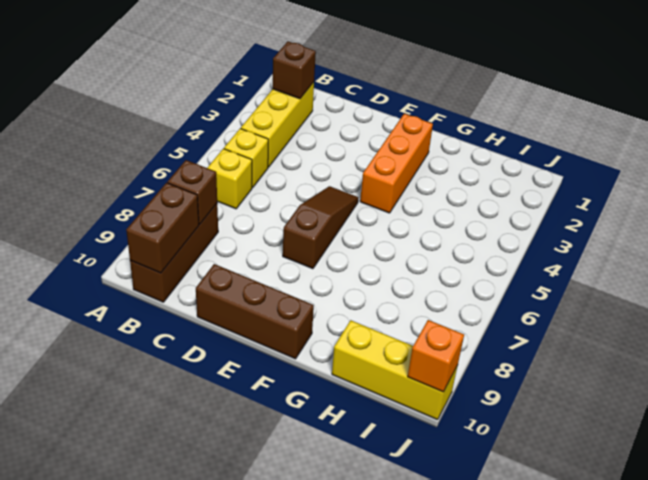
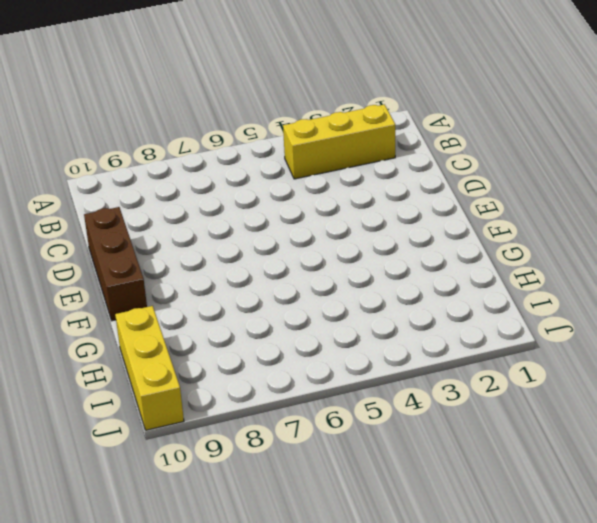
none -> yellow brick B5 level 1
none -> yellow brick B6 level 1
none -> brown brick B8:B10 level 1

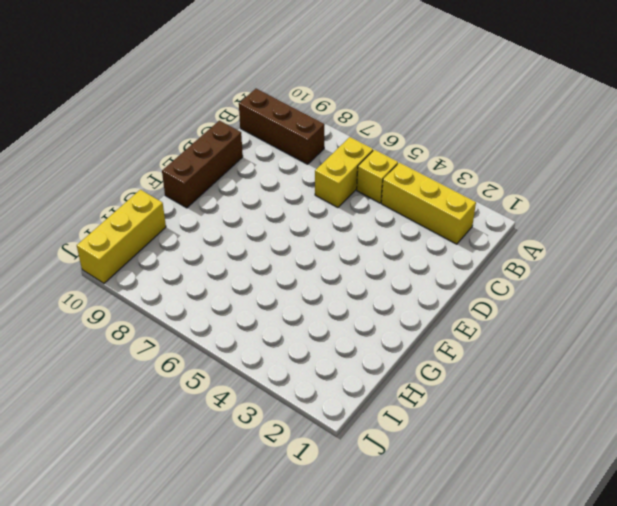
yellow brick B6:C6 level 1 -> yellow brick B6 level 1
none -> brown slope E5:E7 level 1 top 7
none -> orange brick F2:F4 level 1
none -> brown brick B2 level 2

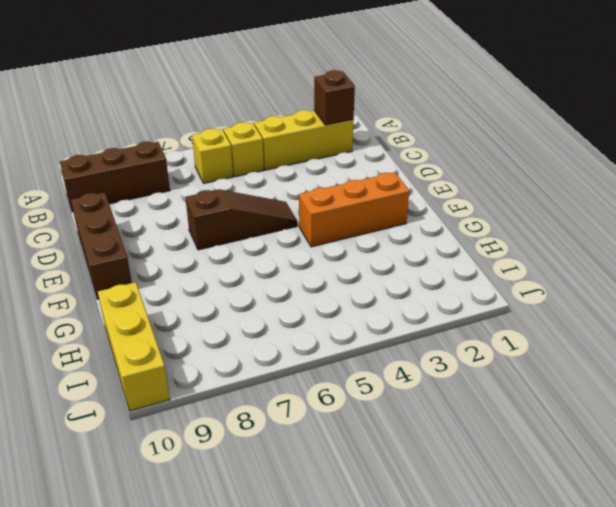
none -> brown brick B8 level 2
none -> brown brick B9:B10 level 2
none -> orange brick J10 level 2

